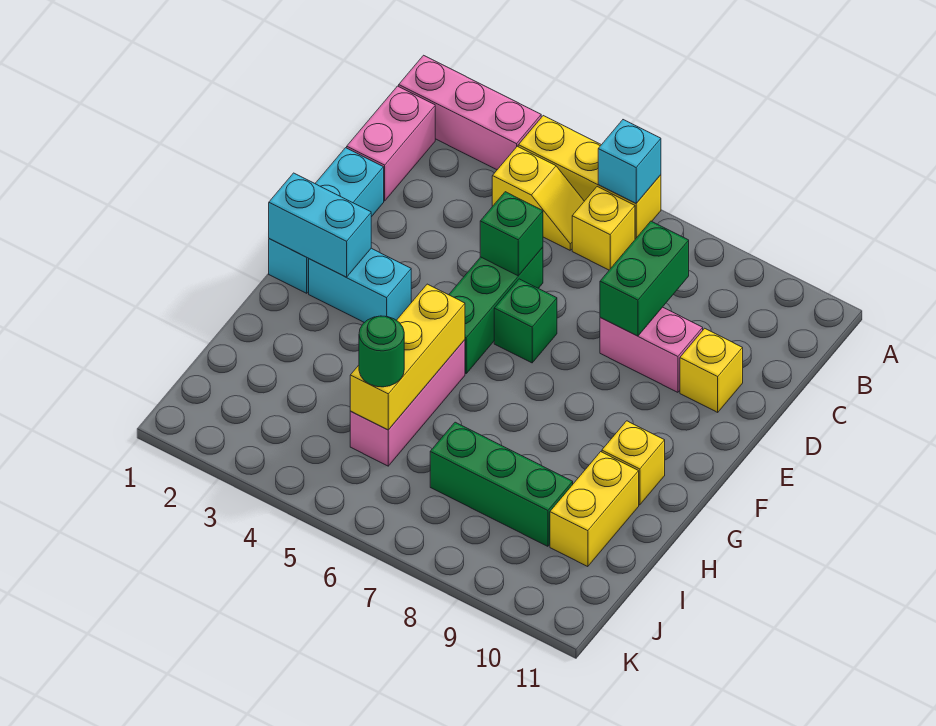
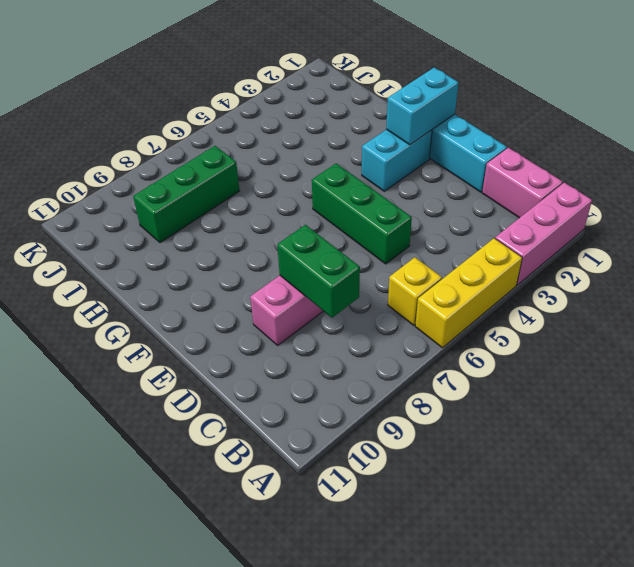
none -> yellow slope B4:B5 level 1 top 4
none -> yellow brick D10 level 1
none -> green brick E6 level 1

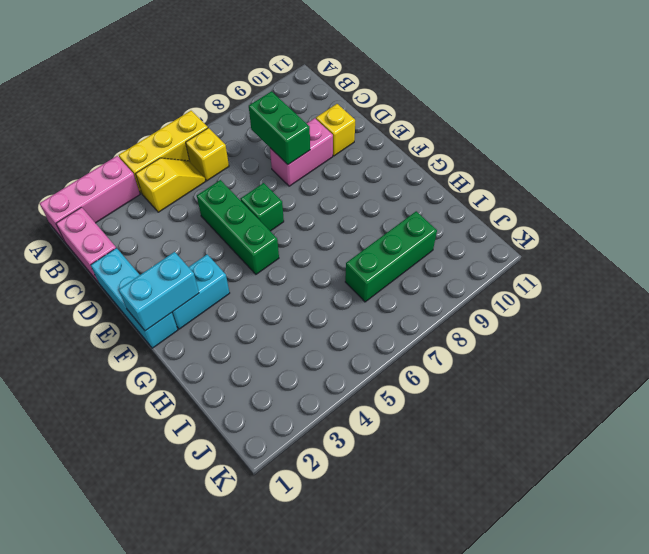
none -> pink brick G5:I5 level 1
none -> yellow brick G10 level 1
none -> yellow brick H10:I10 level 1

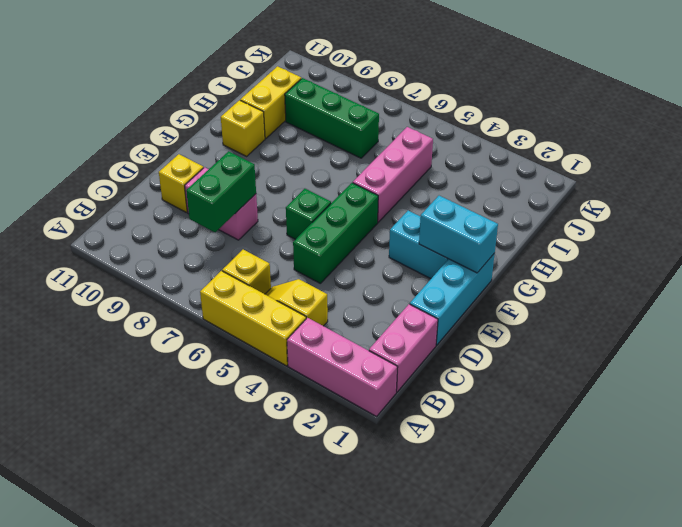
none -> cyan brick A6 level 2
none -> green brick D5 level 2
none -> yellow brick G5:I5 level 2

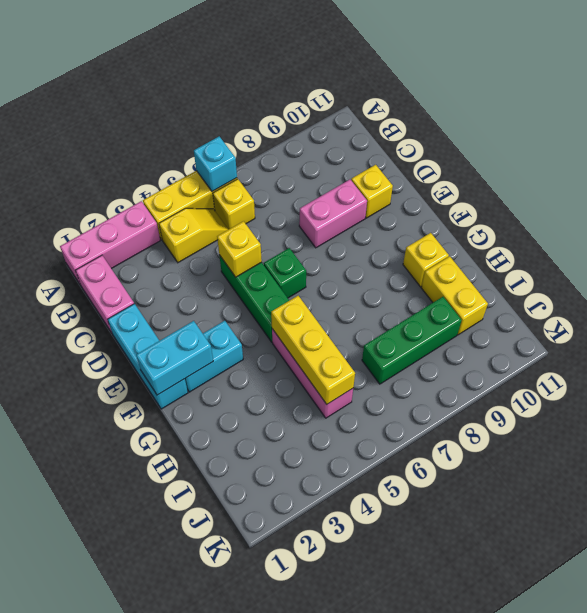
yellow brick D5 level 2 -> green brick D5 level 2
none -> green brick C8:D8 level 2
none -> green round brick I5 level 3

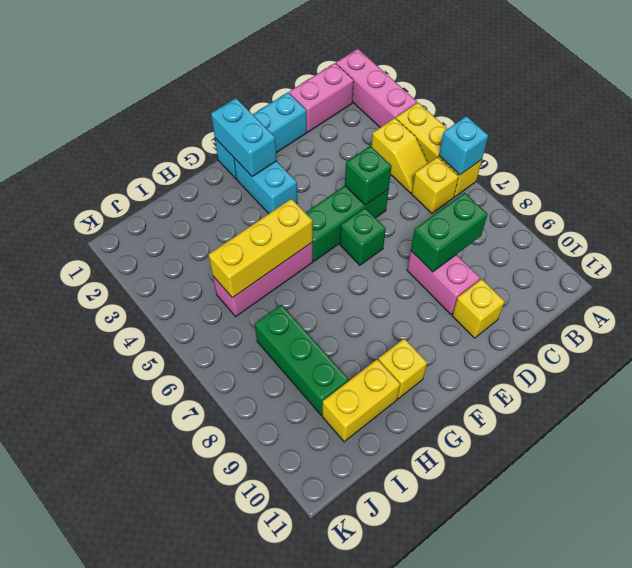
none -> green round brick I5 level 3

